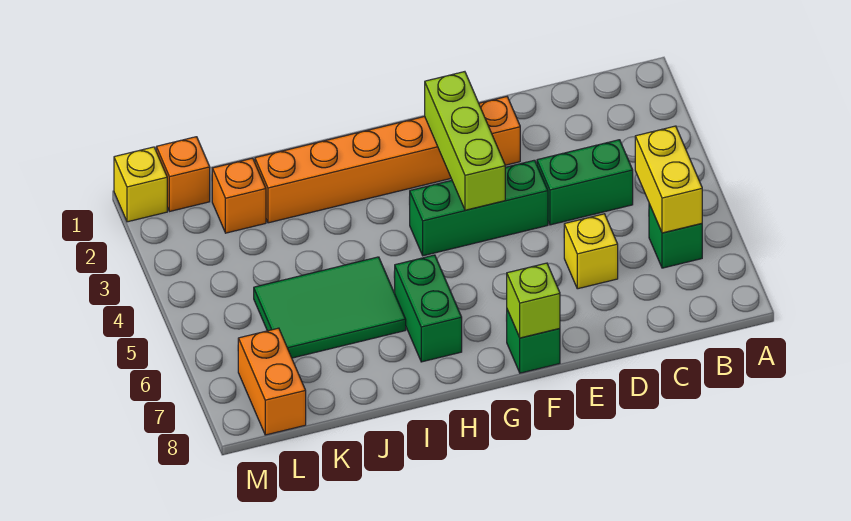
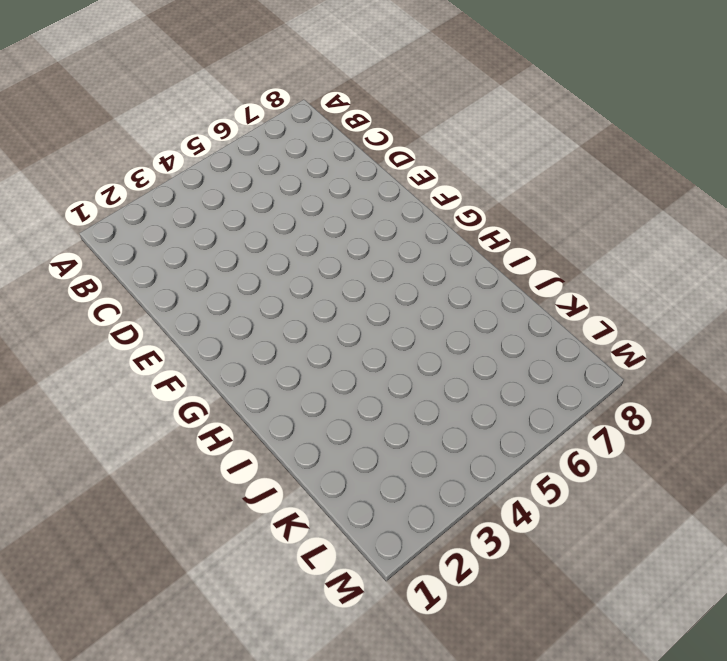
none -> green brick B6 level 1
none -> green brick C4:D4 level 1
none -> yellow brick D6 level 1

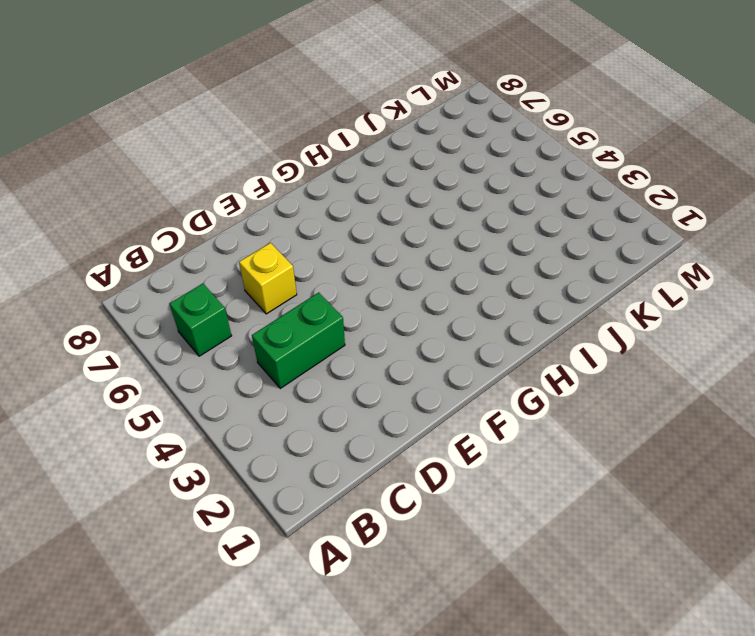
none -> orange brick E2:J2 level 1
none -> green brick E4:G4 level 1
none -> green brick F8 level 1

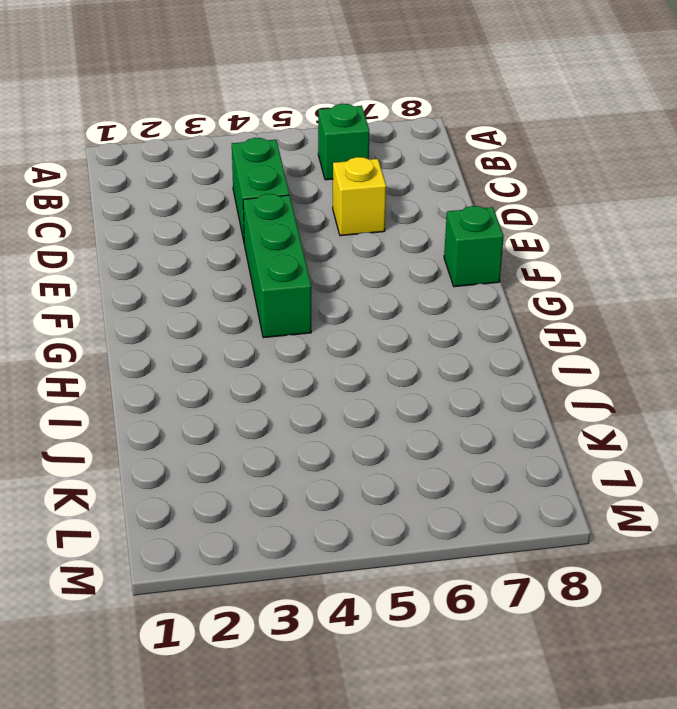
none -> orange brick E2:J2 level 1
none -> green brick H6:H7 level 1
none -> green tile I5:K6 level 1

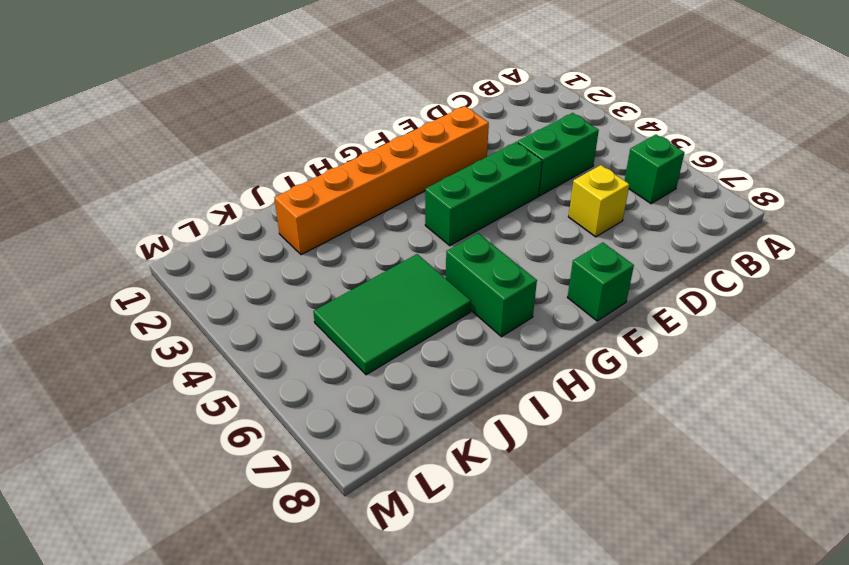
none -> orange brick K2 level 1
none -> orange brick L1 level 1
none -> orange brick L7:L8 level 1

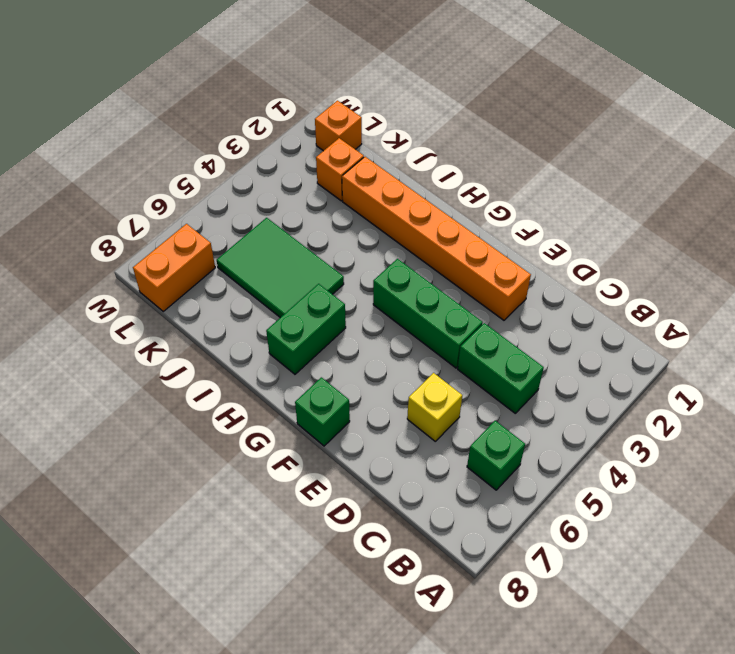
none -> yellow brick M1 level 1
none -> yellow brick B5:B6 level 2
none -> lime brick F2:F4 level 2

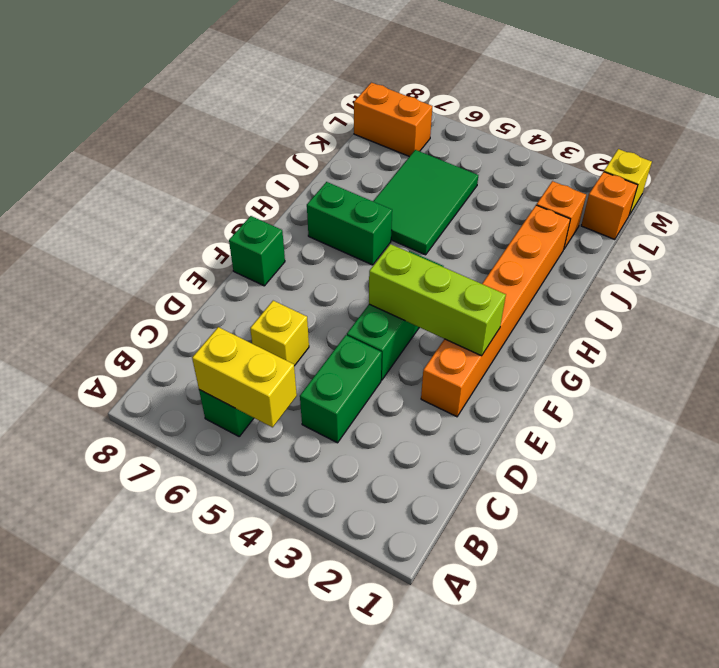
none -> lime brick F8 level 2

